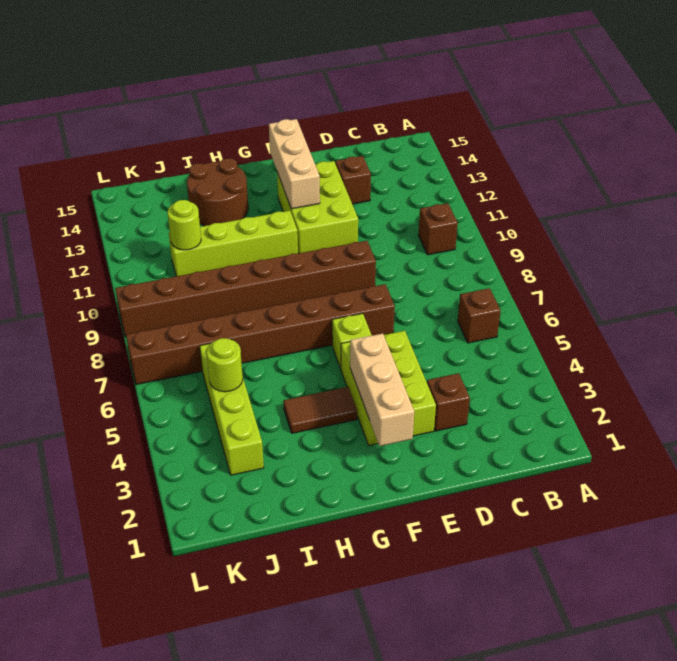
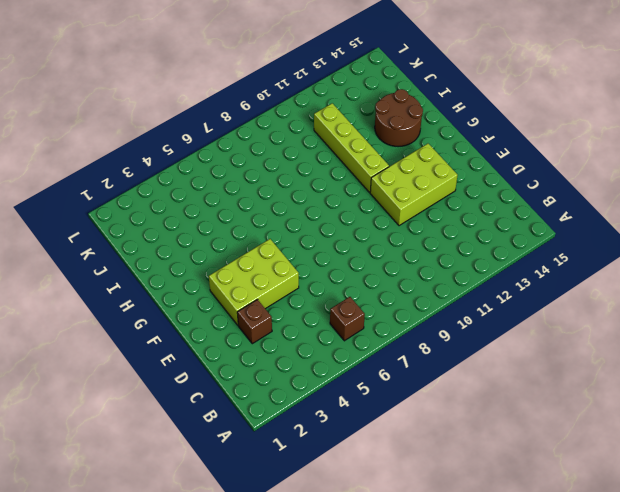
none -> brown brick B10 level 1
none -> brown brick D13 level 1
none -> brown brick E7:L7 level 1

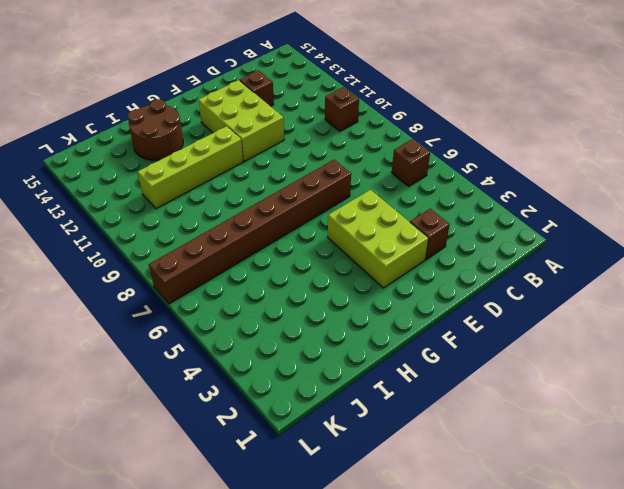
none -> brown brick E9:L9 level 1
none -> lime brick F6 level 1
none -> brown tile G4:H4 level 1

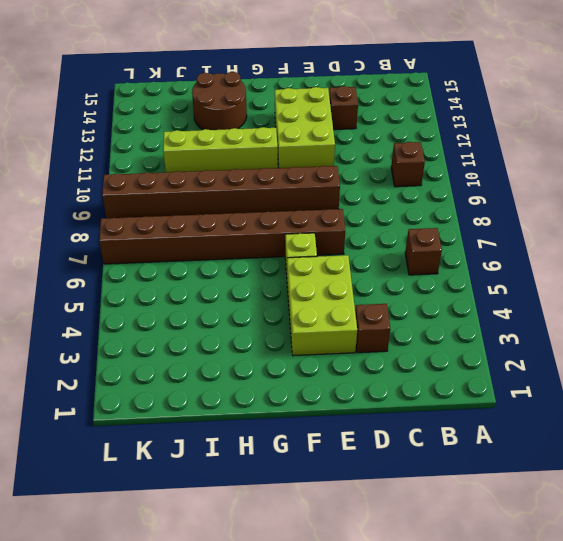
none -> brown tile G4:H4 level 1
none -> lime brick J3:J6 level 1
none -> tan brick F2:F4 level 2

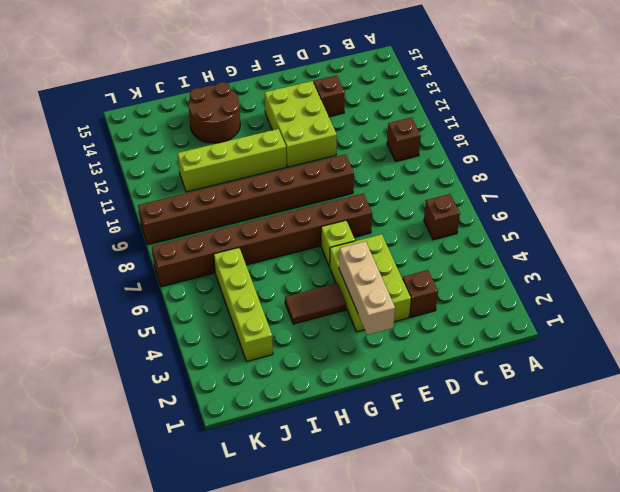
none -> tan brick F12:F14 level 2
none -> lime round brick J5 level 2
none -> lime round brick J11 level 2

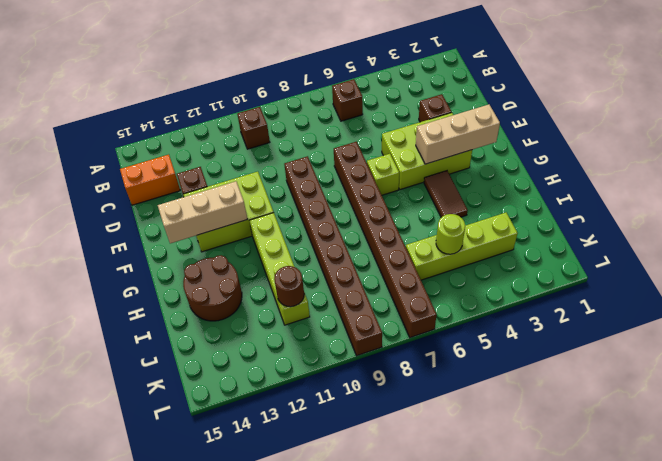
orange brick C14:C15 level 1 -> none
brown round brick J11 level 2 -> lime round brick J11 level 2

